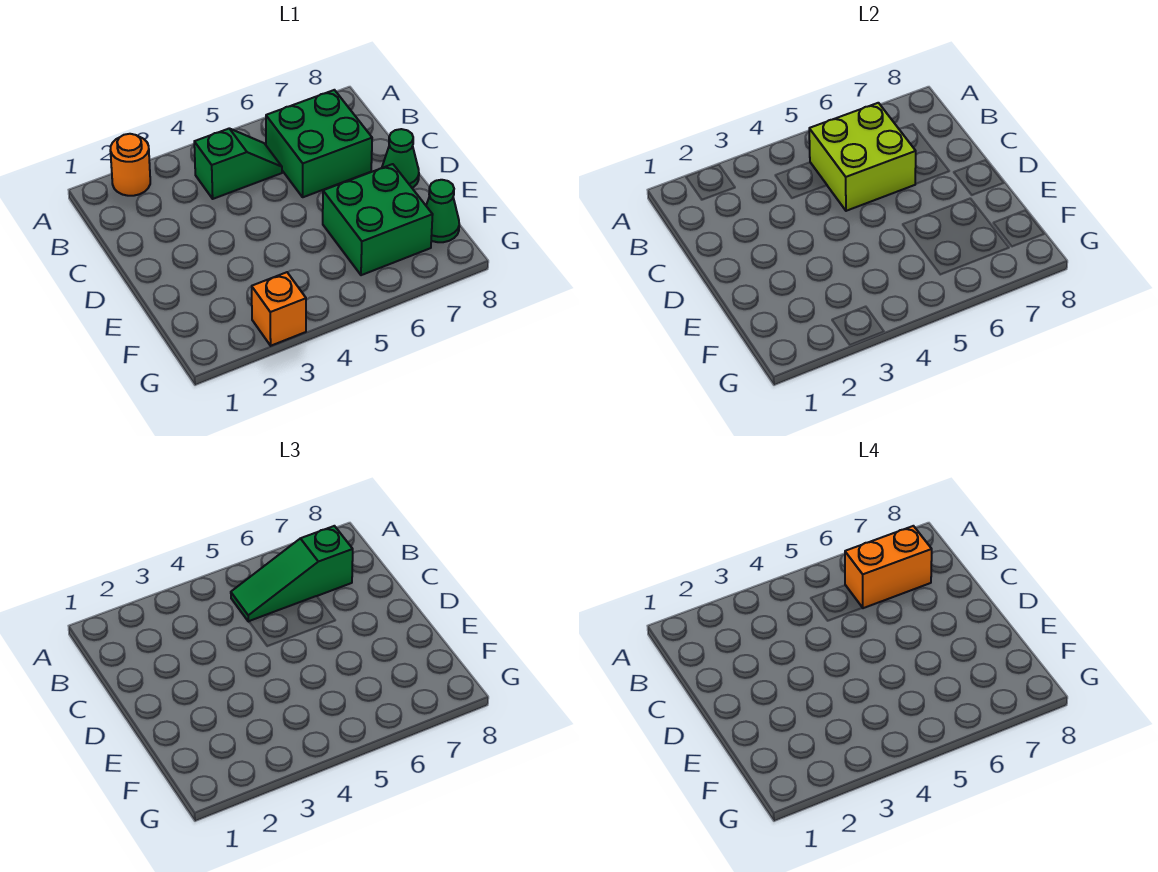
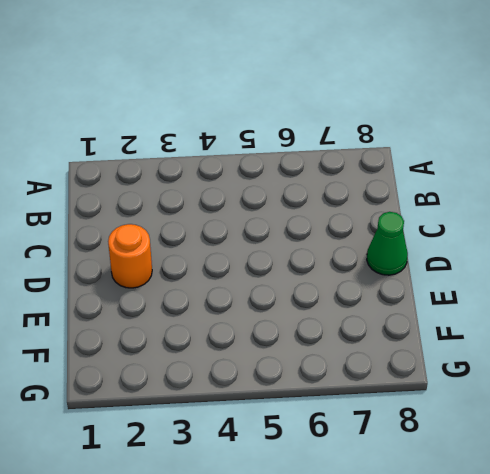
orange round brick D2 level 1 -> orange round brick A2 level 1
none -> green slope B4:B5 level 1 top 4
none -> green brick B6:C7 level 1

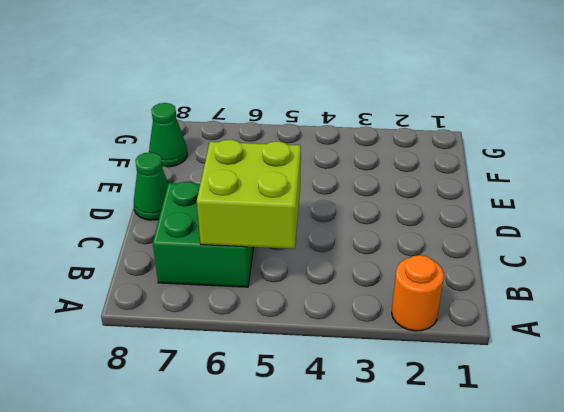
none -> green slope B4:B5 level 1 top 4
none -> green brick E6:F7 level 1

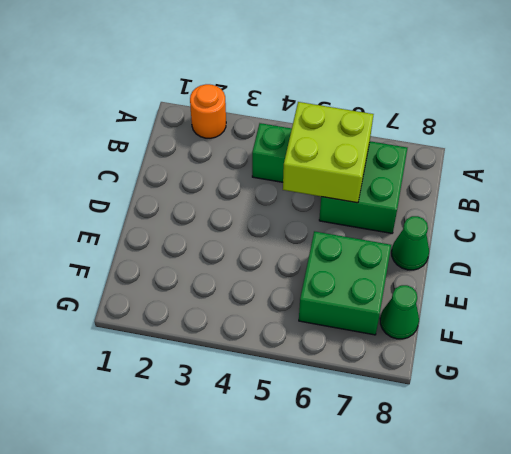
none -> orange brick G3 level 1
none -> green slope B5:B7 level 3 top 7

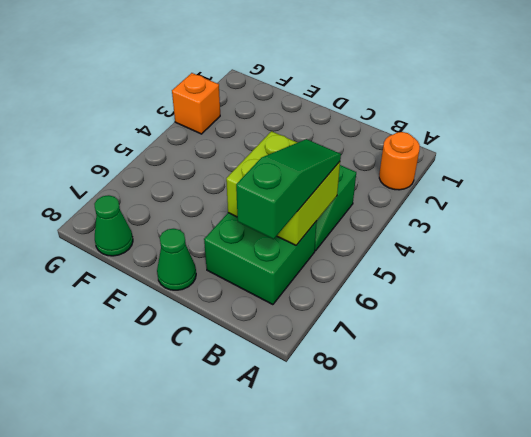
none -> green brick E6:F7 level 1
none -> orange brick B6:B7 level 4

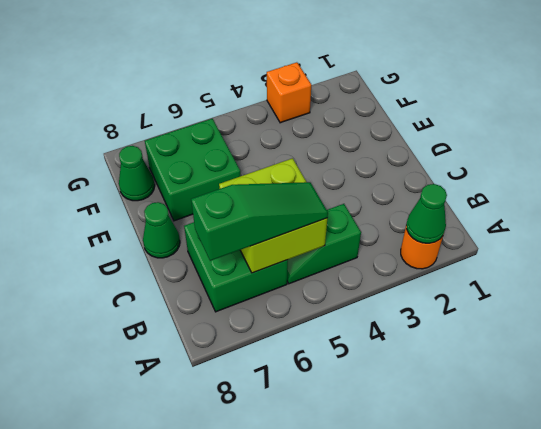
green cone A2 level 2 -> none
none -> orange brick B6:B7 level 4

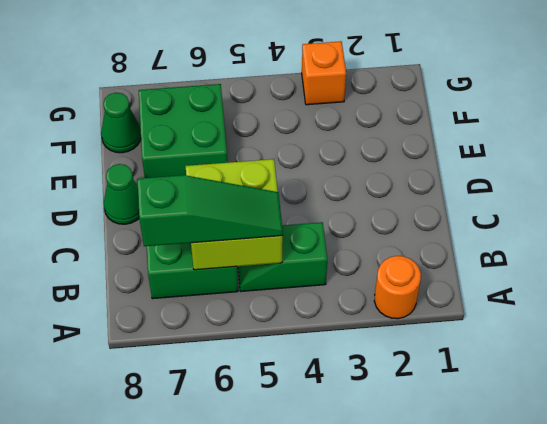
none -> orange brick B6:B7 level 4

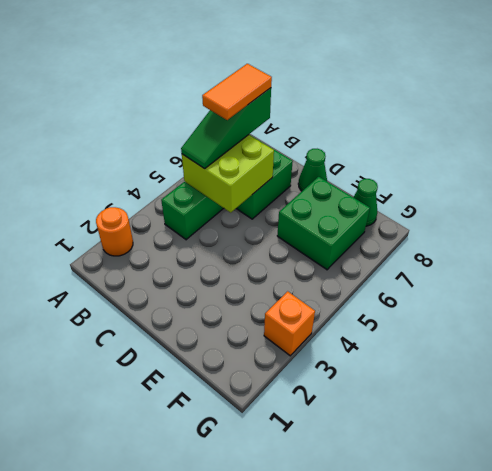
orange tile B6:B7 level 4 -> orange brick B6:B7 level 4

